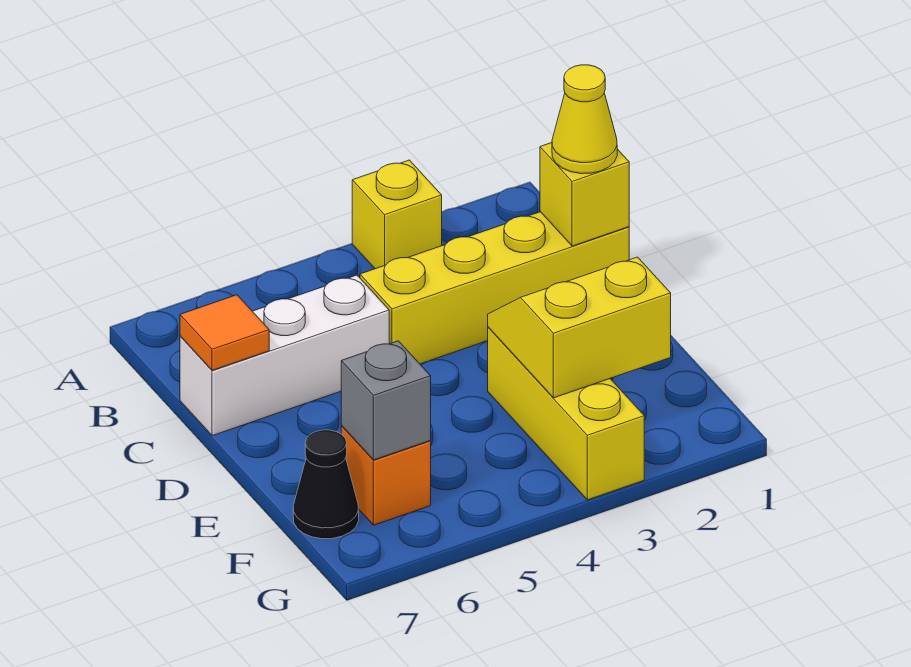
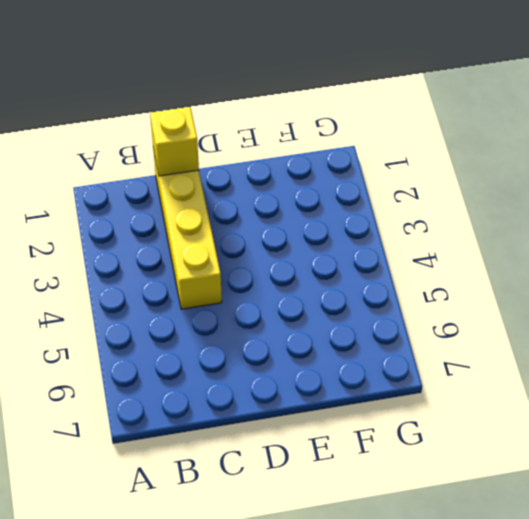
none -> yellow brick A3 level 1
none -> white brick C5:C7 level 1

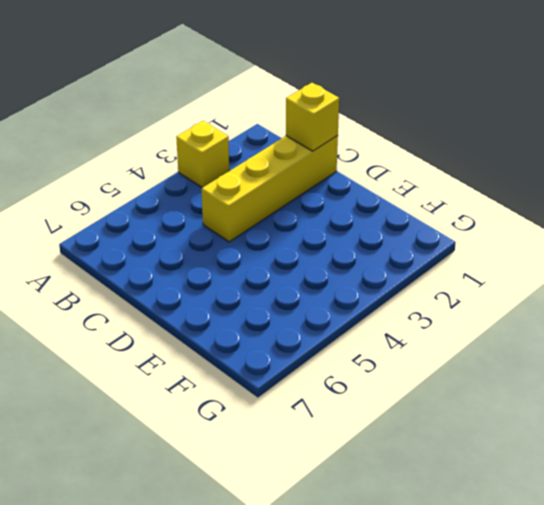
none -> white brick C5:C7 level 1
none -> yellow brick E3:G3 level 1

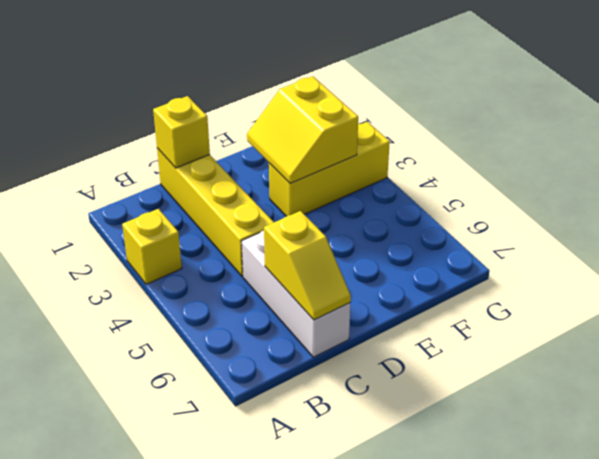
yellow slope C6:C7 level 2 top 6 -> orange tile C7 level 2
none -> orange brick F6 level 1
none -> black cone F7 level 1

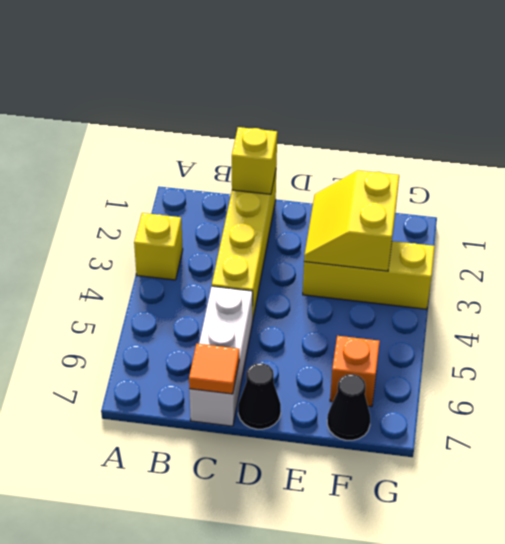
black cone D7 level 1 -> none
none -> grey brick F6 level 2
none -> yellow cone C1 level 3

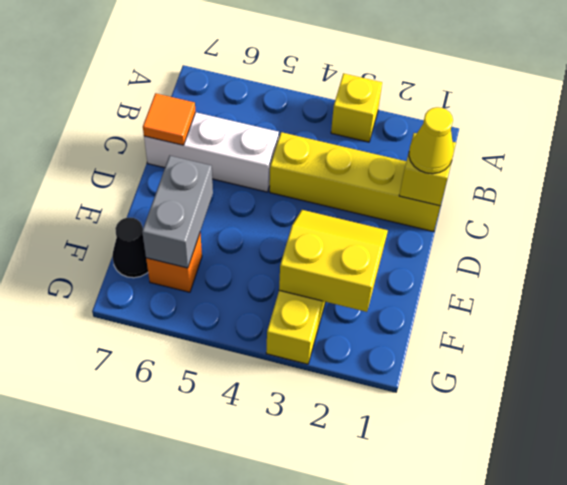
grey brick E6:F6 level 2 -> grey brick F6 level 2

